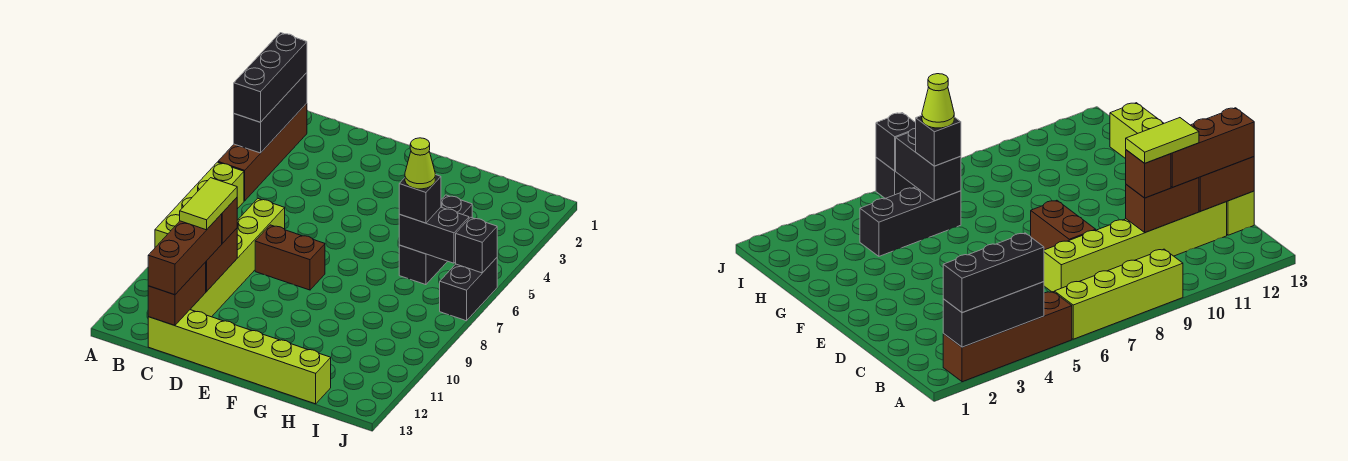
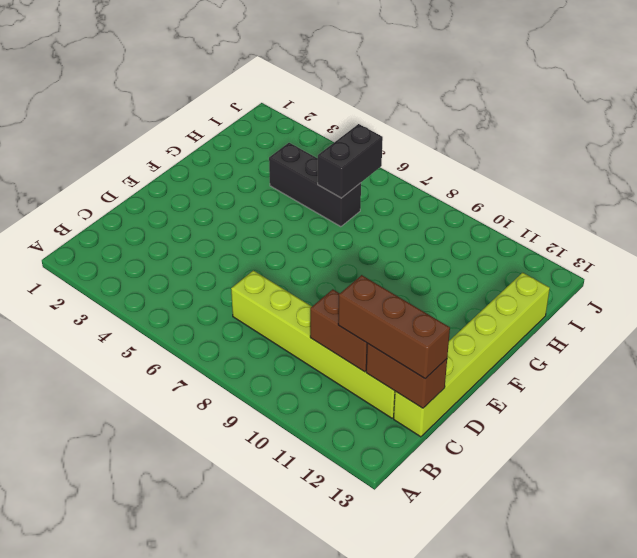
none -> brown brick A2:A5 level 1
none -> lime brick A6:A9 level 1
none -> brown brick D8:E8 level 1

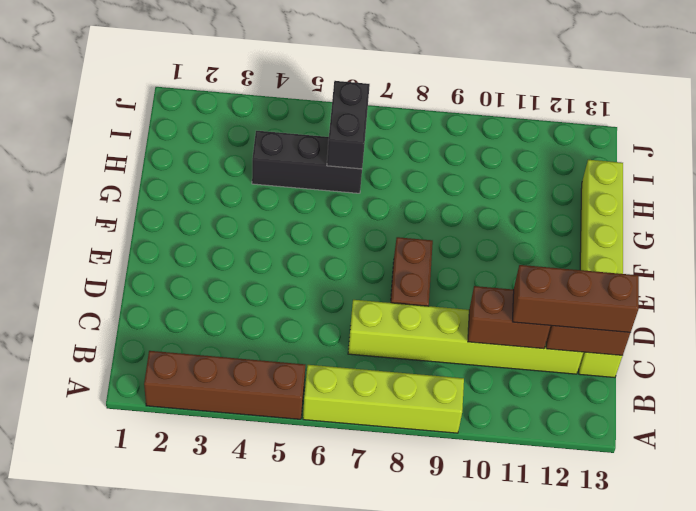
none -> black brick J6:J7 level 1
none -> black brick A2:A4 level 2
none -> black brick J6 level 2

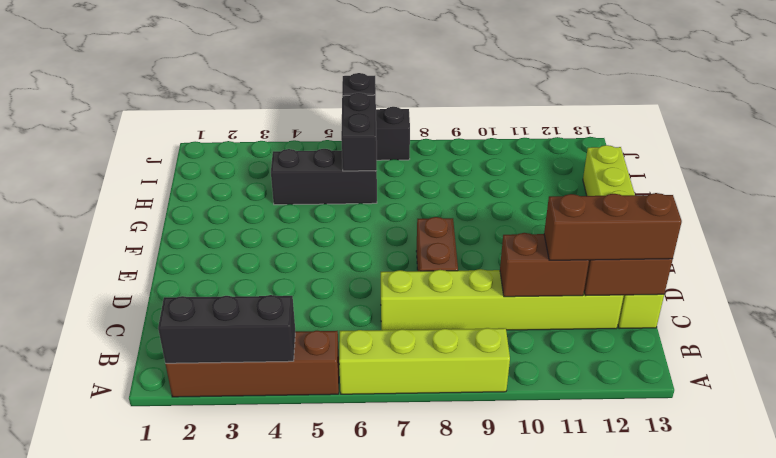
none -> black brick A2:A4 level 3
none -> brown brick C10 level 3
none -> black brick H6 level 3

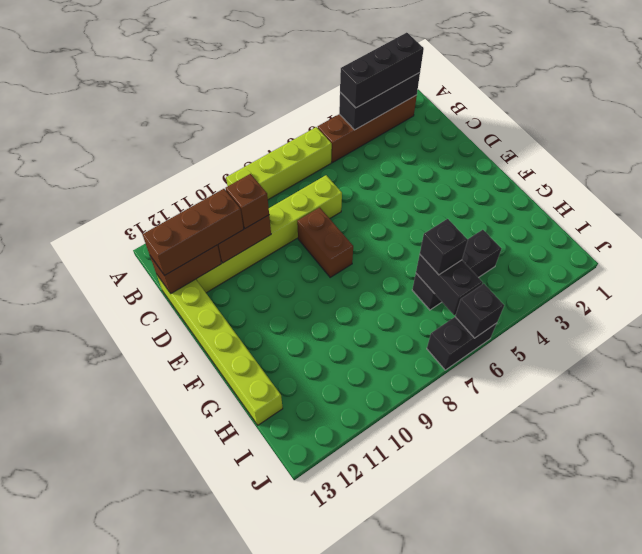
none -> lime tile C10:C11 level 4
none -> lime cone H6 level 4

